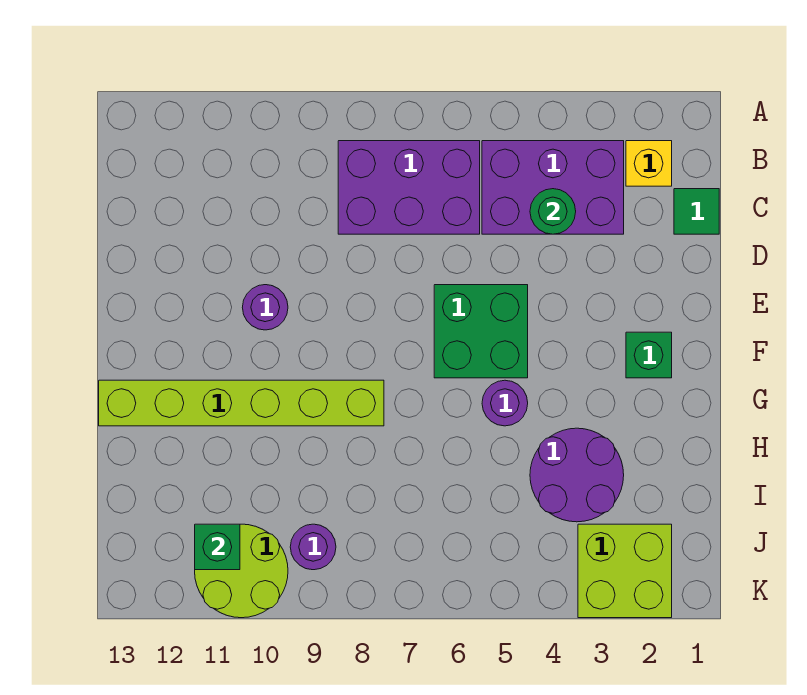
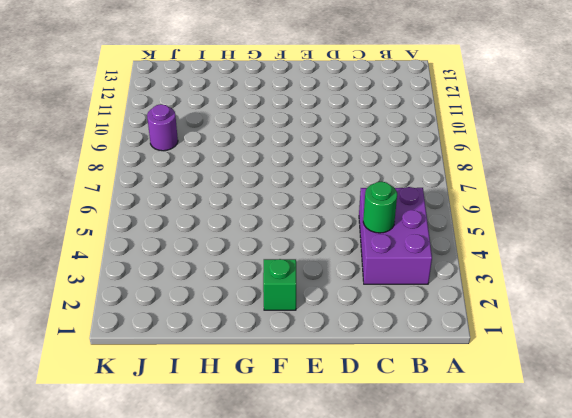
none -> yellow brick B2 level 1
none -> purple brick B6:C8 level 1
none -> green tile C1 level 1

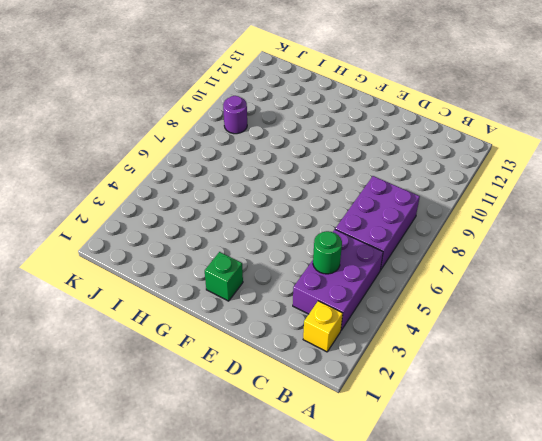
none -> green tile C1 level 1
none -> green brick E5:F6 level 1
none -> purple round brick E10 level 1

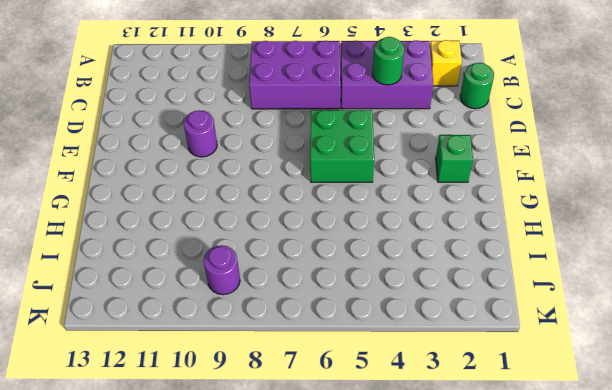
green round brick C1 level 1 -> green tile C1 level 1
none -> purple round brick G5 level 1
none -> lime brick G8:G13 level 1
none -> purple round brick H3:I4 level 1

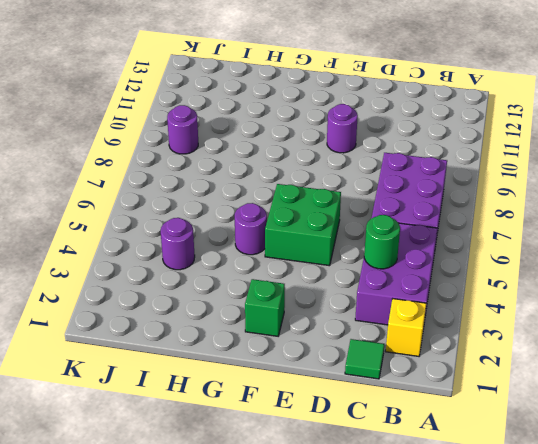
purple round brick I4 level 1 -> purple round brick H3:I4 level 1
none -> lime brick G8:G13 level 1
none -> lime brick J2:K3 level 1
none -> lime round brick J10:K11 level 1

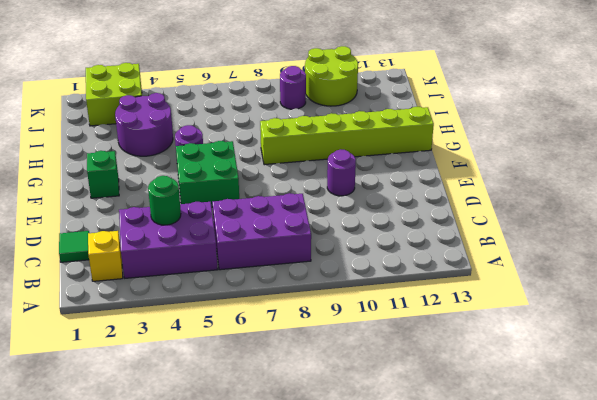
none -> green brick J11 level 2

